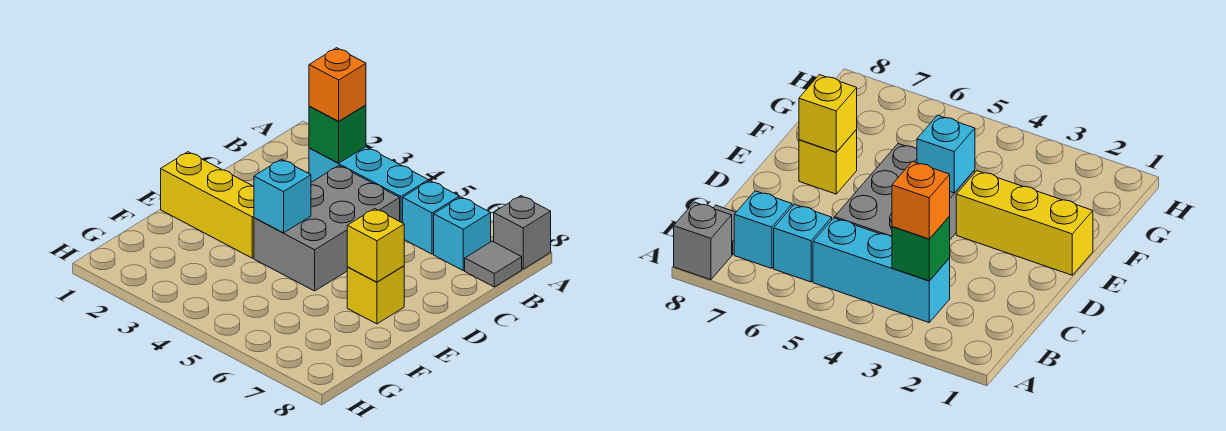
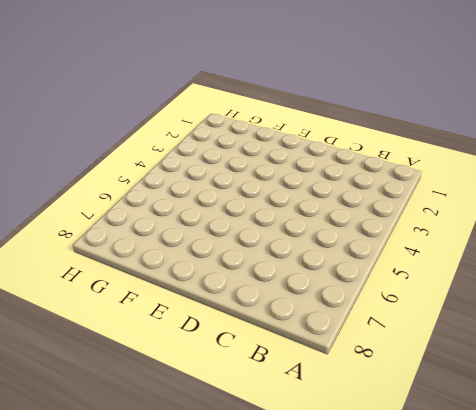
none -> grey brick A8 level 1
none -> cyan brick B3:B5 level 1
none -> cyan brick B6 level 1

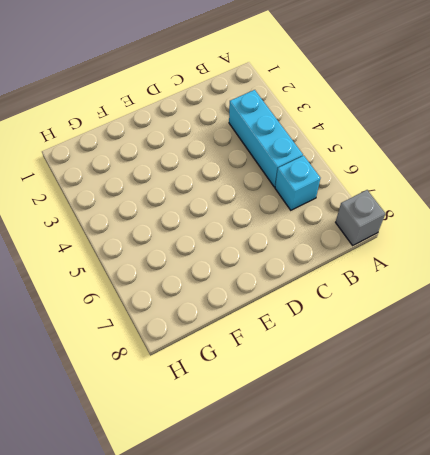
none -> cyan brick B7 level 1
none -> grey tile B8 level 1
none -> grey brick C4:E5 level 1

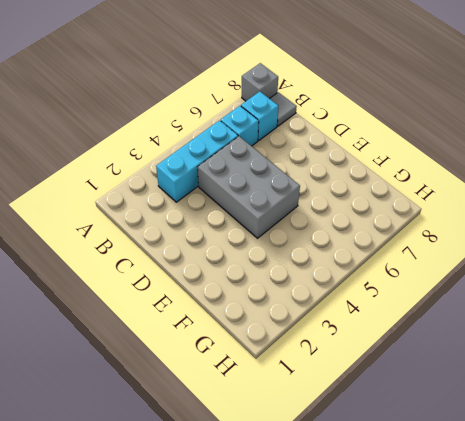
none -> yellow brick E1:E3 level 1
none -> yellow brick E7 level 1
none -> green brick B3 level 2

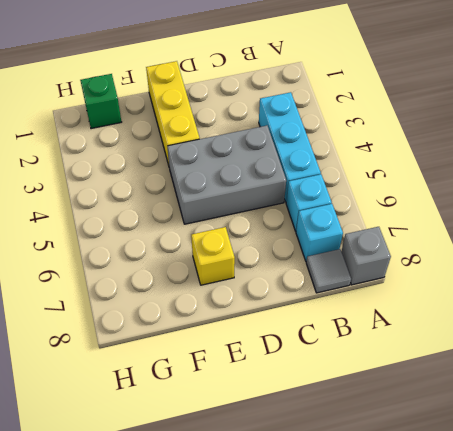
green brick G1 level 1 -> green brick B3 level 2
none -> cyan brick E4 level 2
none -> yellow brick E7 level 2
none -> orange brick B3 level 3

